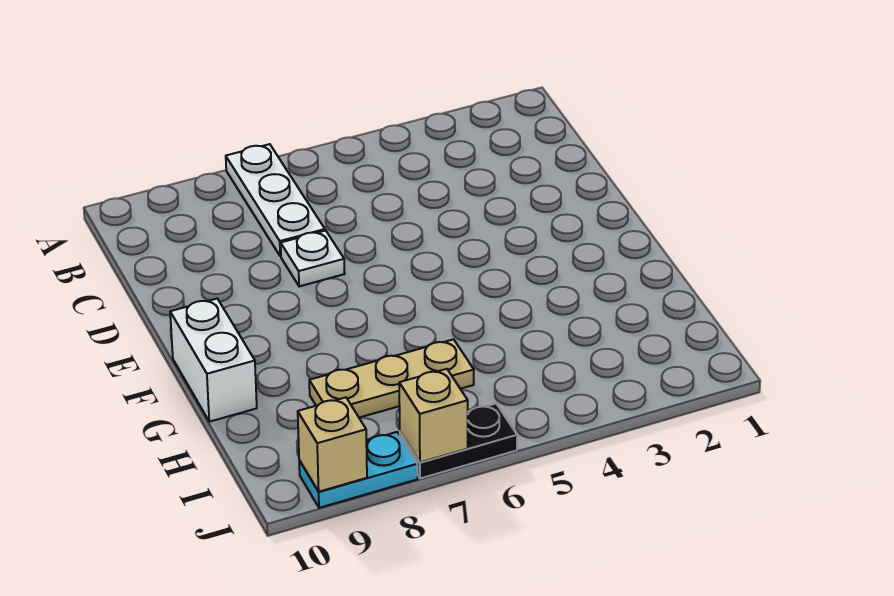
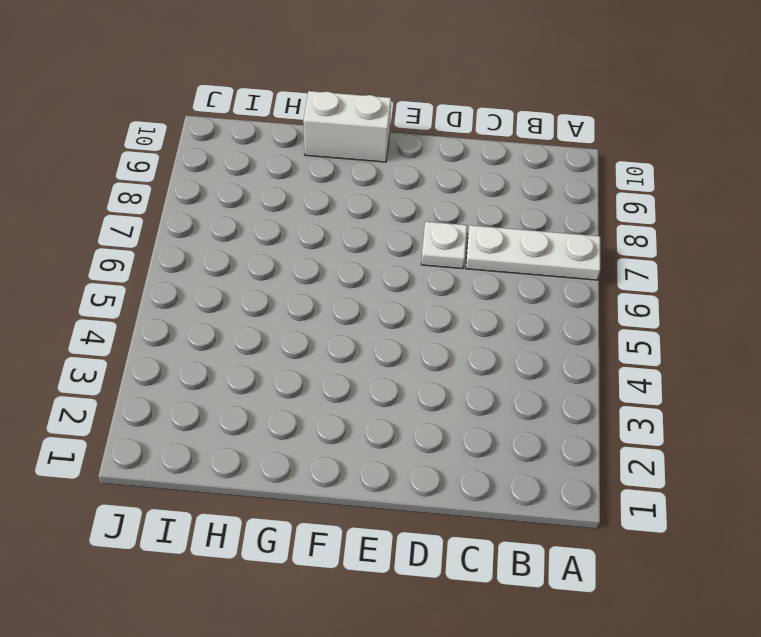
none -> tan plate H6:H8 level 1
none -> black plate J6:J7 level 1

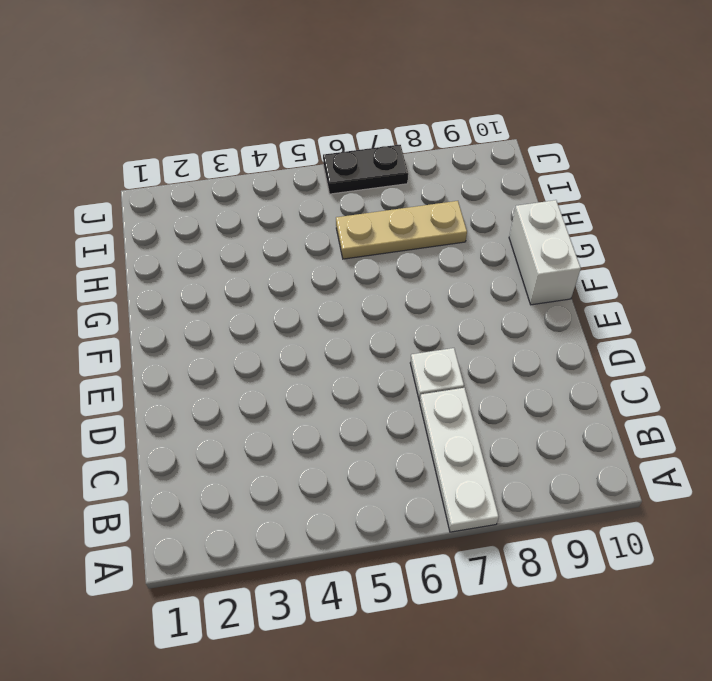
none -> cyan plate J8:J9 level 1
none -> tan brick J7 level 2

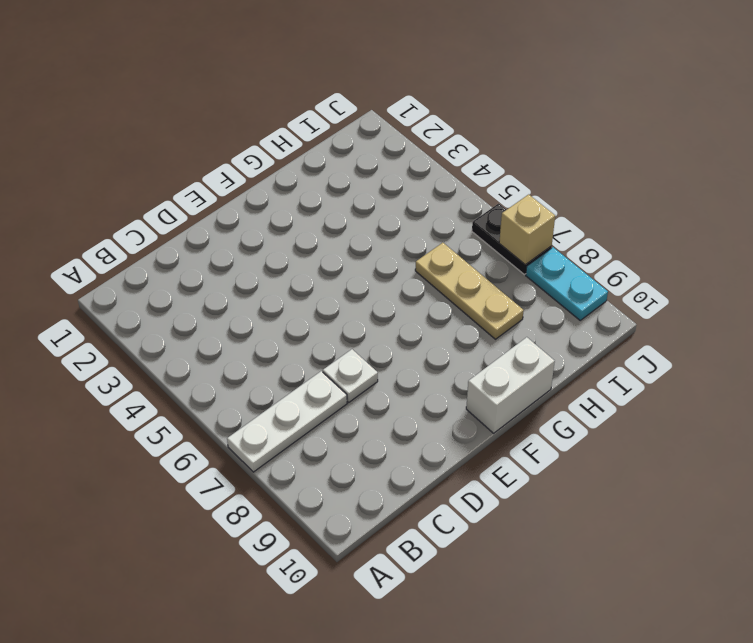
none -> tan brick J9 level 2

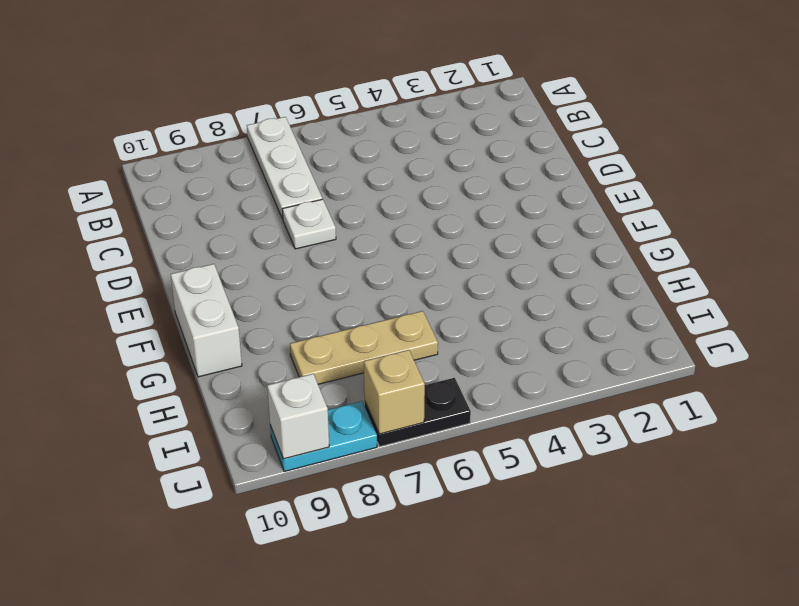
white brick J9 level 2 -> tan brick J9 level 2

